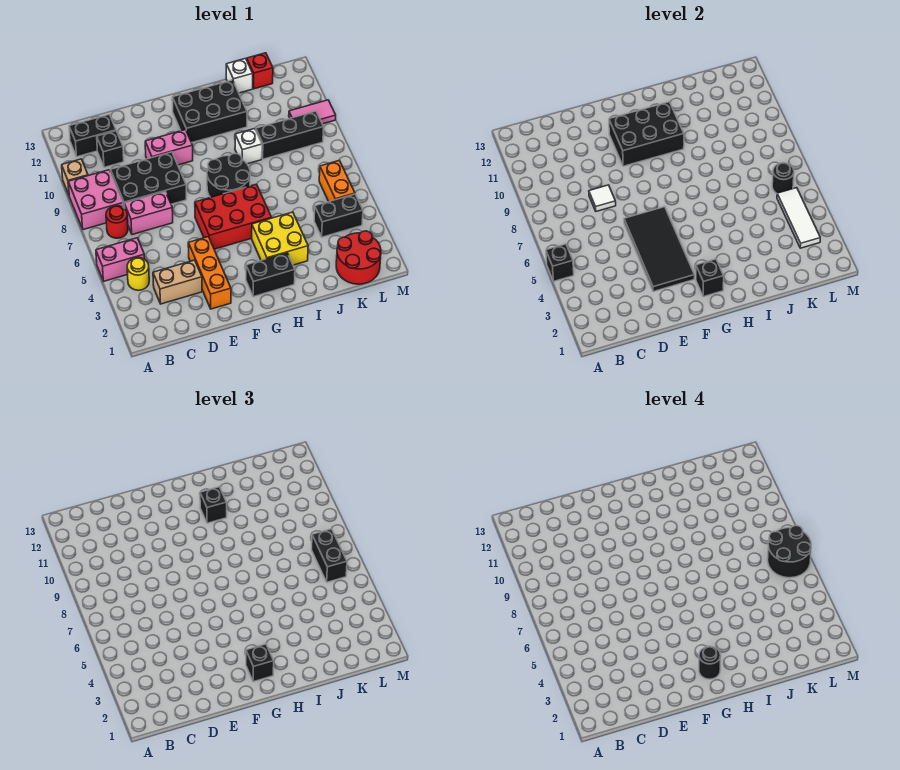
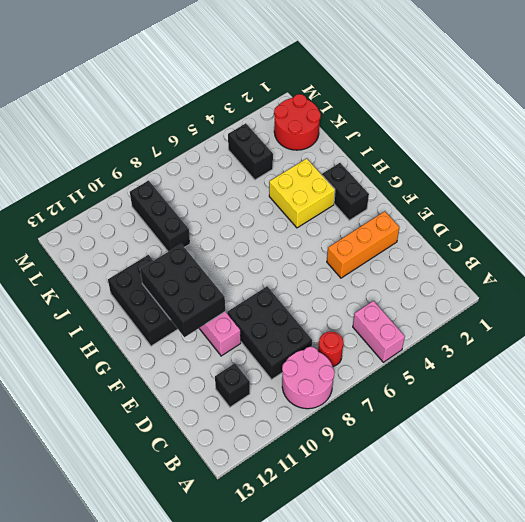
pink round brick A8:B9 level 1 -> pink brick A8:B9 level 1
none -> tan brick A10 level 1
none -> yellow round brick B4 level 1
none -> black brick B12:C12 level 1
none -> tan brick C3:D3 level 1

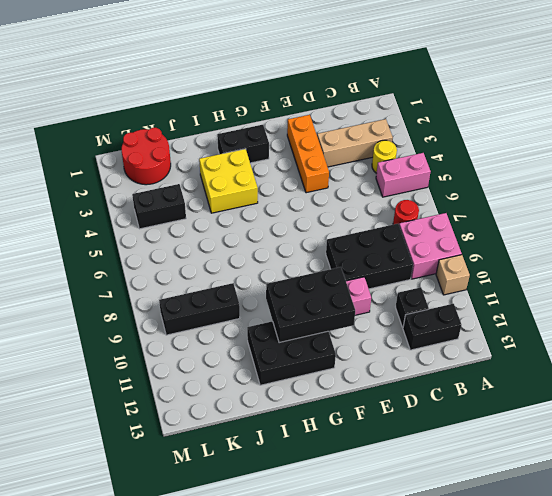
tan brick B3:D3 level 1 -> tan brick C3:D3 level 1
none -> pink brick C7:D7 level 1
none -> red brick F5:H6 level 1
none -> black round brick G7:H8 level 1
none -> white brick I9 level 1

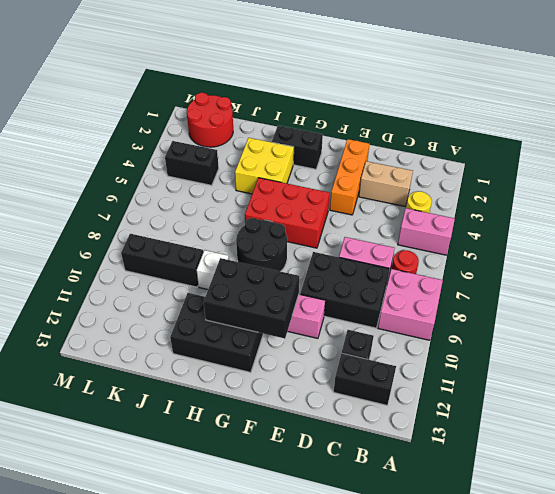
none -> tan brick A10 level 1
none -> white brick J13 level 1
none -> red brick K13 level 1
none -> orange brick L5:L6 level 1

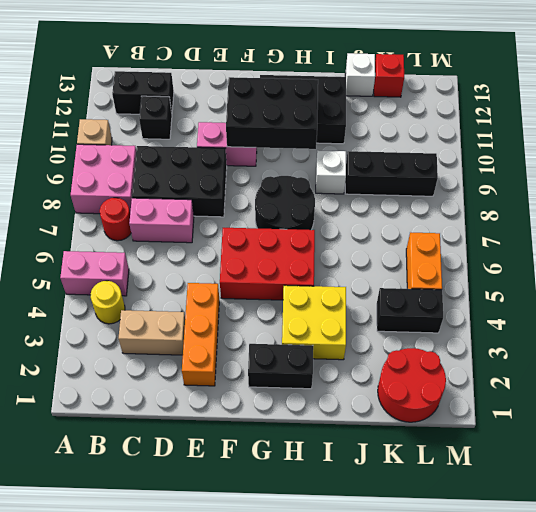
none -> pink tile L10:M10 level 1
none -> black brick A5 level 2
none -> white tile D8 level 2
none -> black tile E3:F6 level 2

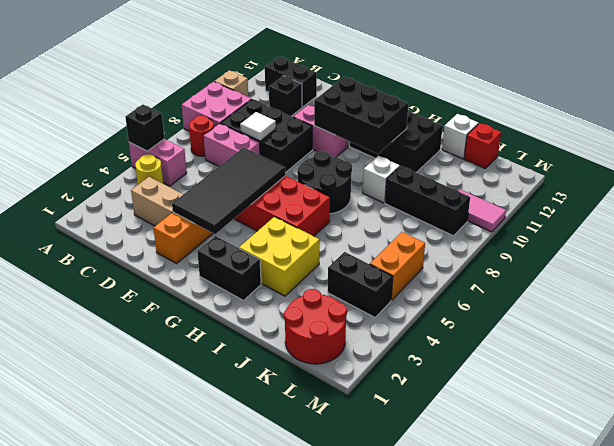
none -> black brick G2 level 2
none -> white tile L3:L5 level 2
none -> black round brick L6 level 2
none -> black brick G2 level 3

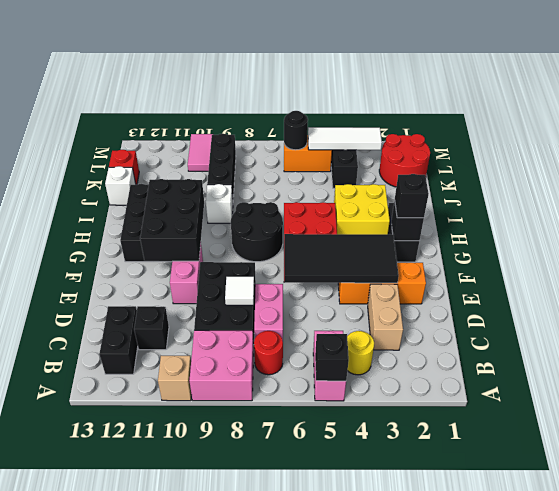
none -> black brick H11 level 3
none -> black brick L6:L7 level 3
none -> black round brick G2 level 4
none -> black round brick L6:M7 level 4

